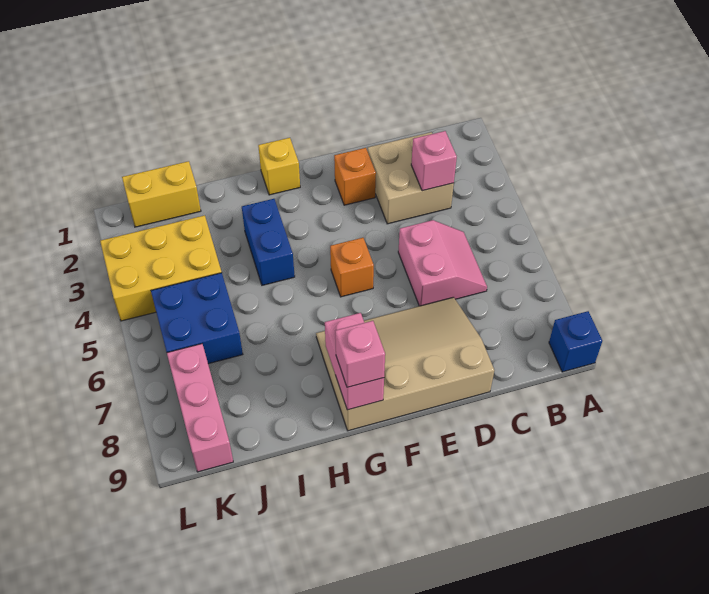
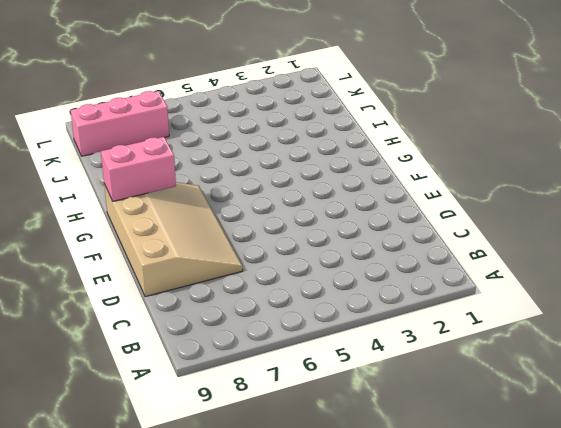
none -> blue brick A9 level 1
none -> tan brick C2:D3 level 1
none -> pink slope C5:D6 level 1 top D

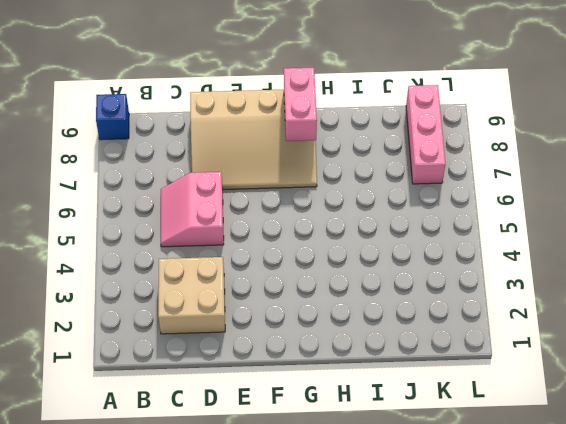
none -> orange brick E2 level 1
none -> orange brick F5 level 1
none -> yellow brick G1 level 1

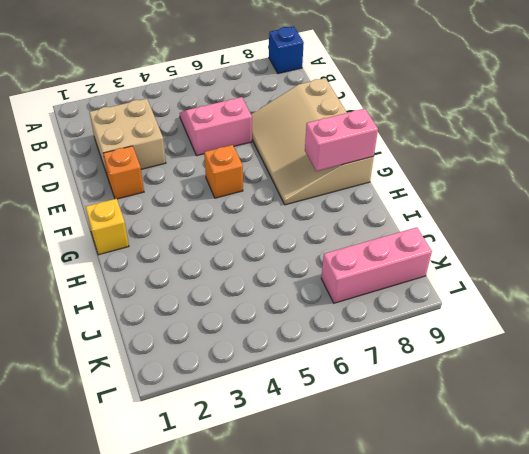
none -> blue brick H3:H4 level 1
none -> yellow brick J1:K1 level 1
none -> yellow brick J3:L4 level 1

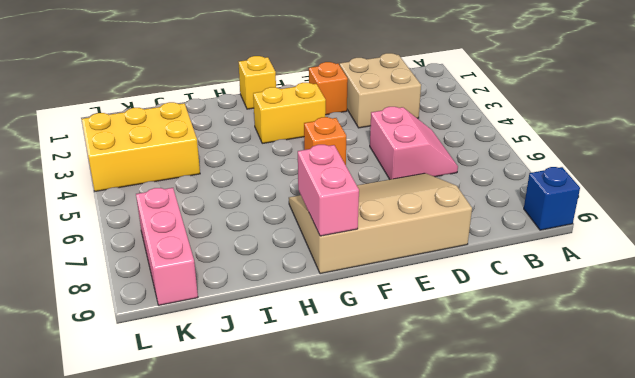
yellow brick F3:G3 level 1 -> yellow brick J1:K1 level 1
none -> blue brick H3:H4 level 1
none -> blue brick J5:K6 level 1
none -> pink brick C3 level 2

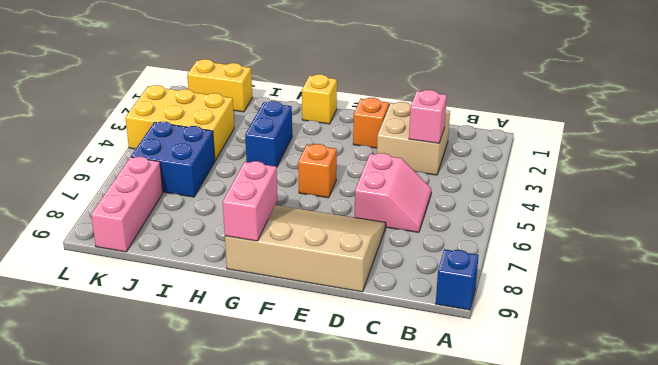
none -> pink brick G9 level 3

